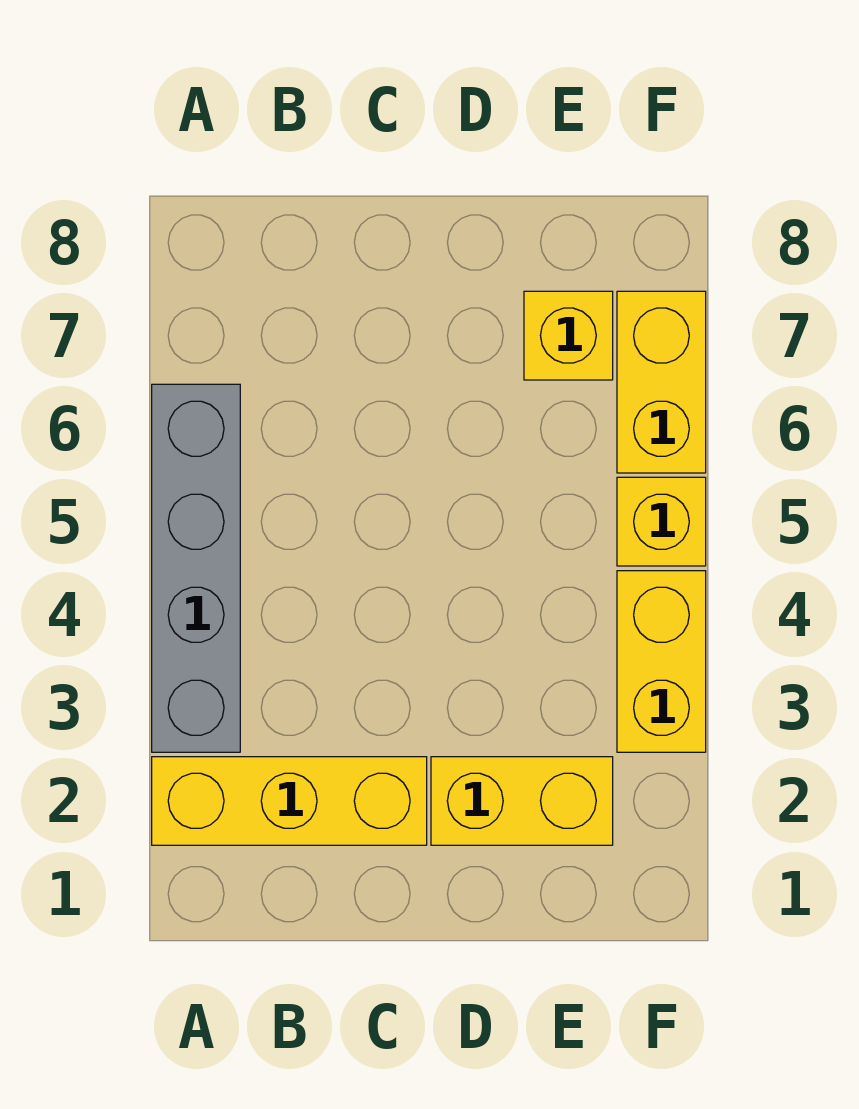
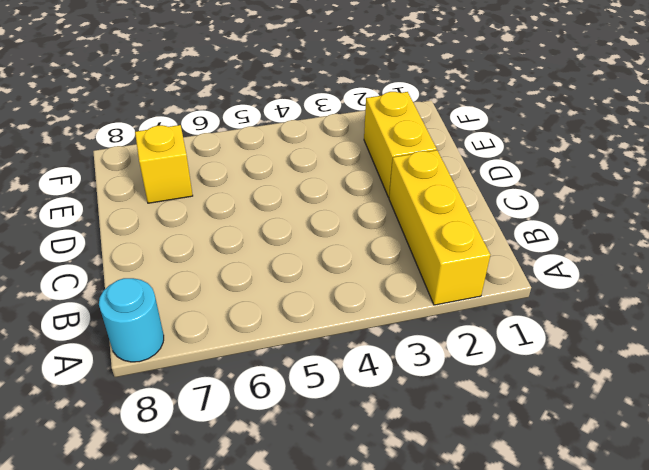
cyan round brick A8 level 1 -> none
none -> grey brick A3:A6 level 1
none -> yellow brick F3:F4 level 1

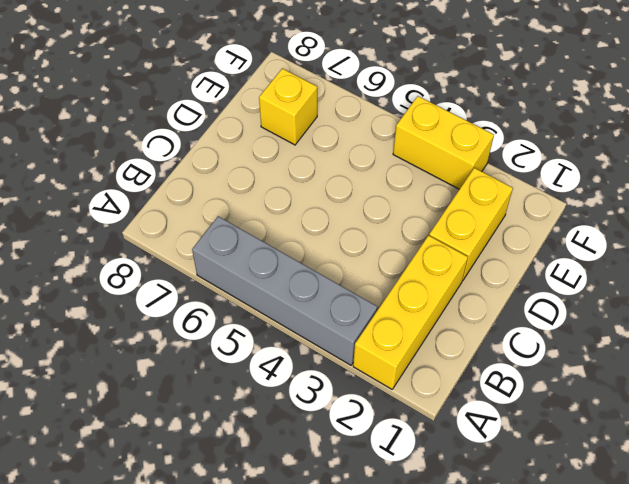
none -> yellow brick F5 level 1
none -> yellow brick F6:F7 level 1

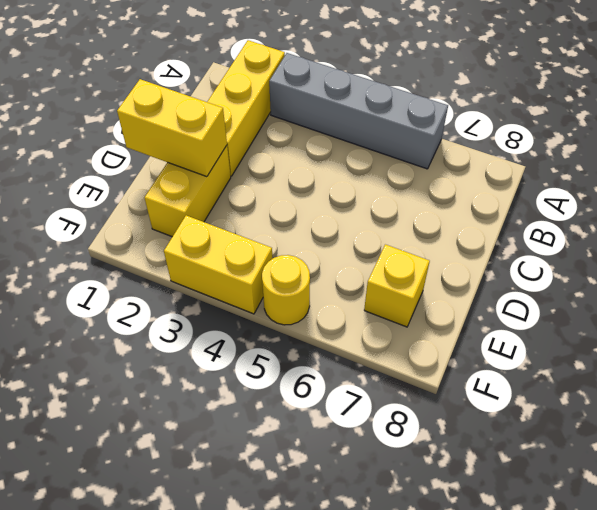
yellow brick D1:D2 level 2 -> yellow brick F6:F7 level 1
yellow round brick F5 level 1 -> yellow brick F5 level 1

